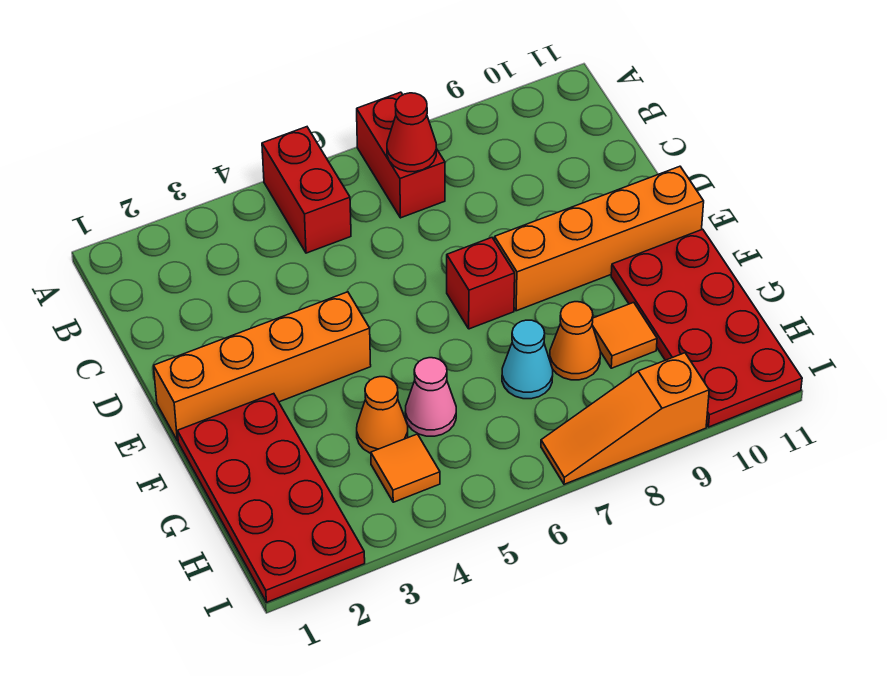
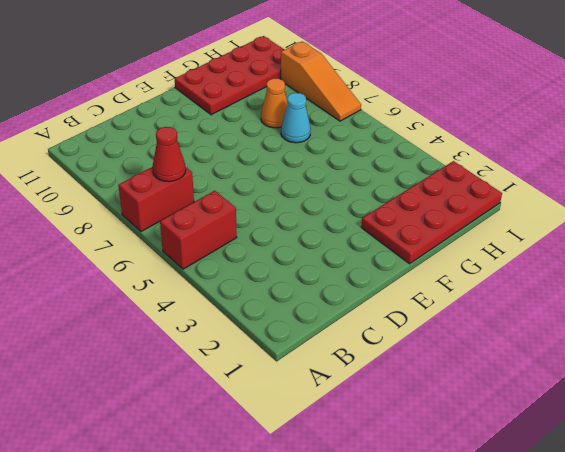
none -> orange brick E1:E4 level 1
none -> red brick E7 level 1
none -> orange brick E8:E11 level 1

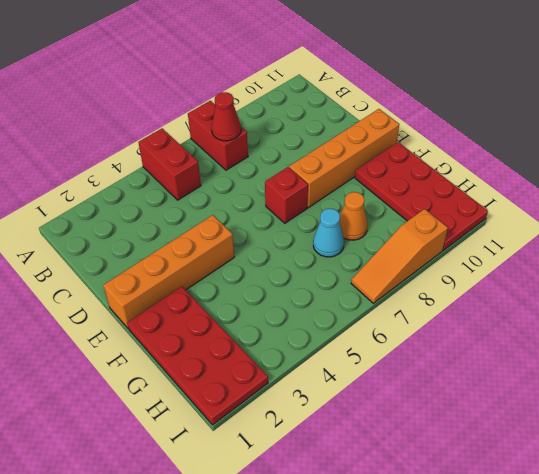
none -> orange cone G4 level 1
none -> pink cone G5 level 1
none -> orange tile G9 level 1

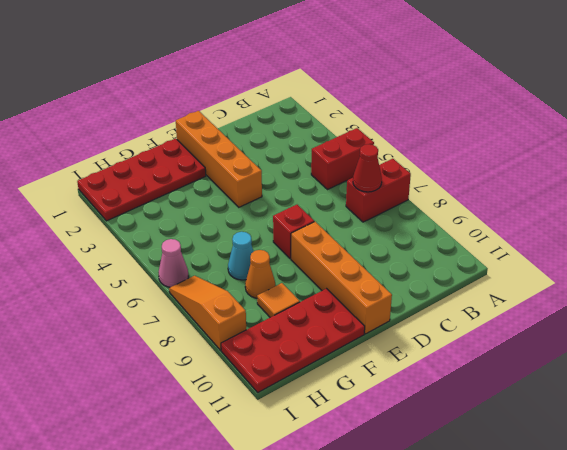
pink cone I6 level 1 -> pink cone G5 level 1
none -> orange cone G4 level 1
none -> orange tile H4 level 1

